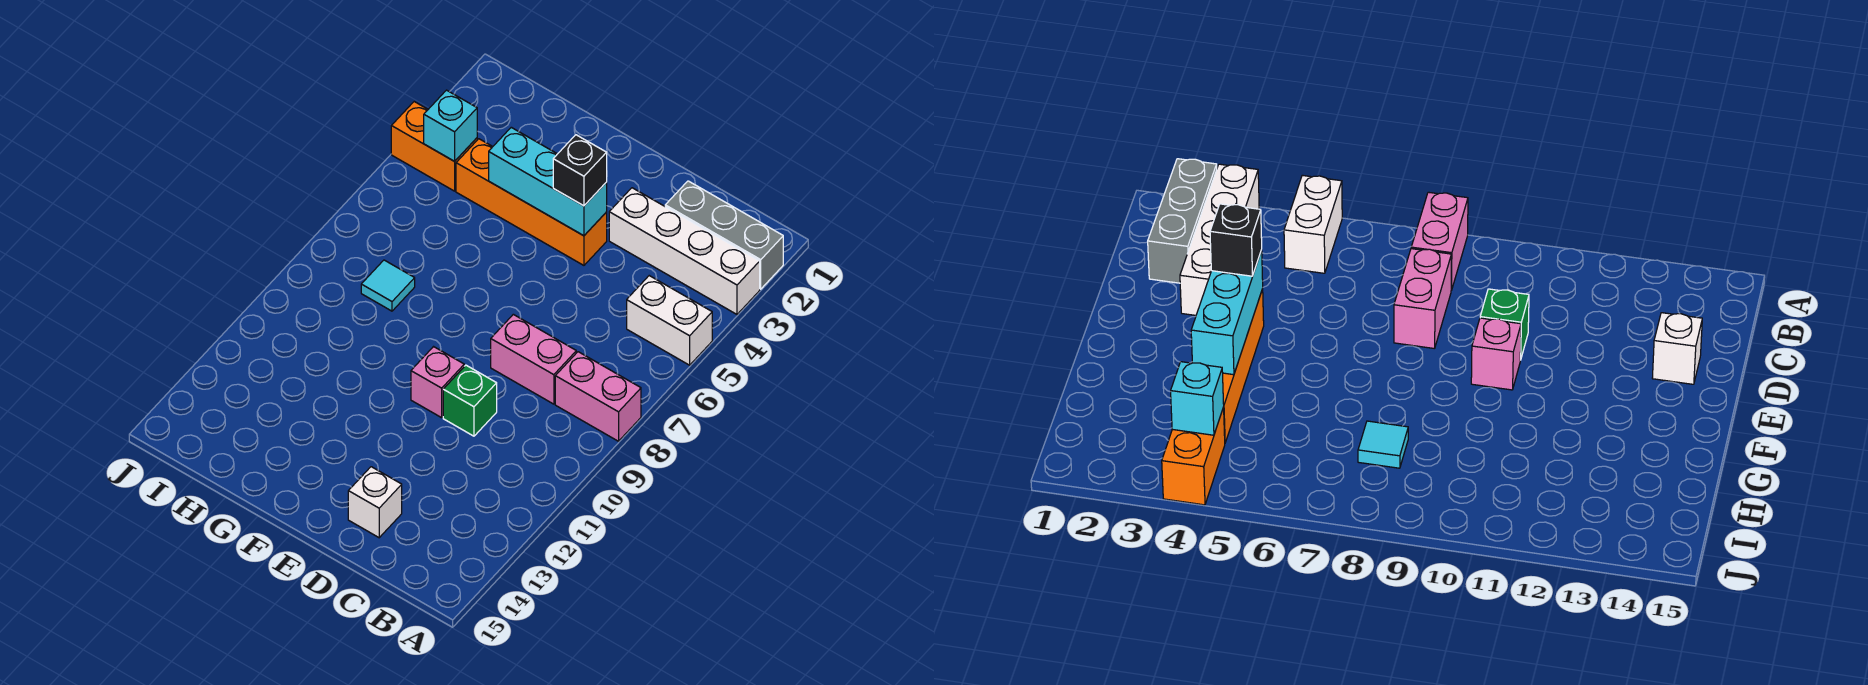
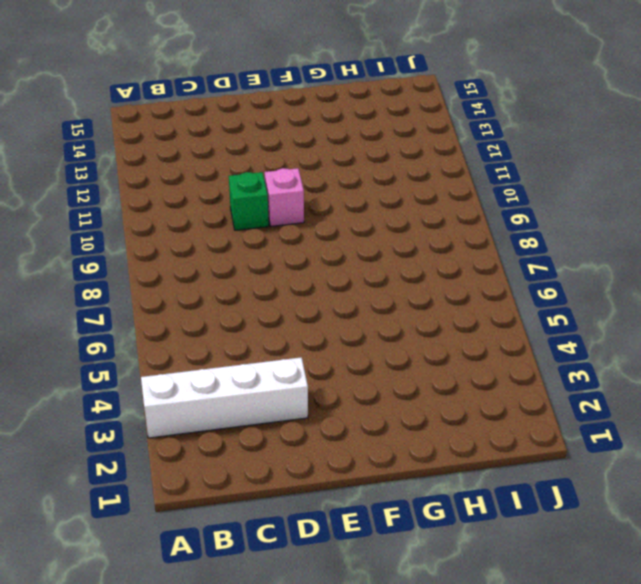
none -> grey brick A2:C2 level 1
none -> white brick A5:B5 level 1
none -> pink brick A8:B8 level 1

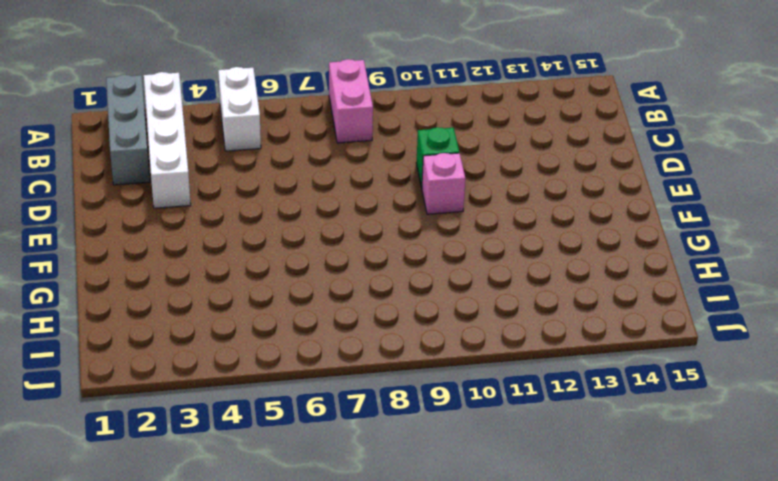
none -> pink brick C8:D8 level 1
none -> white brick D14 level 1
none -> orange brick E4:H4 level 1

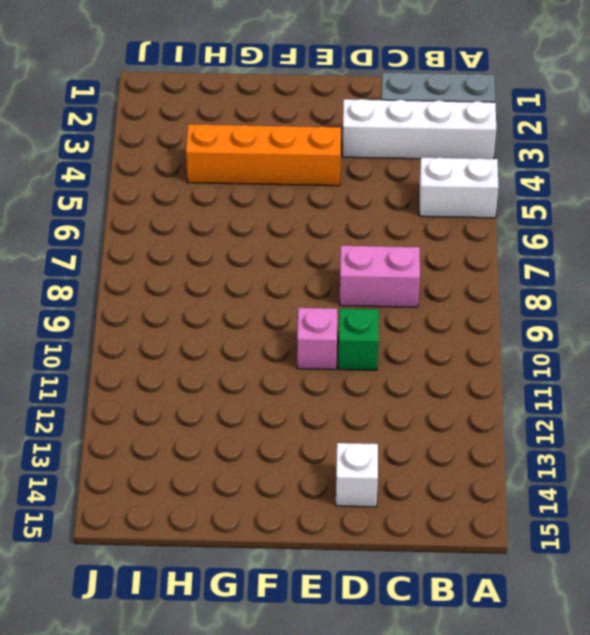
none -> pink brick A8:B8 level 1
none -> cyan tile H8 level 1
none -> orange brick I4:J4 level 1

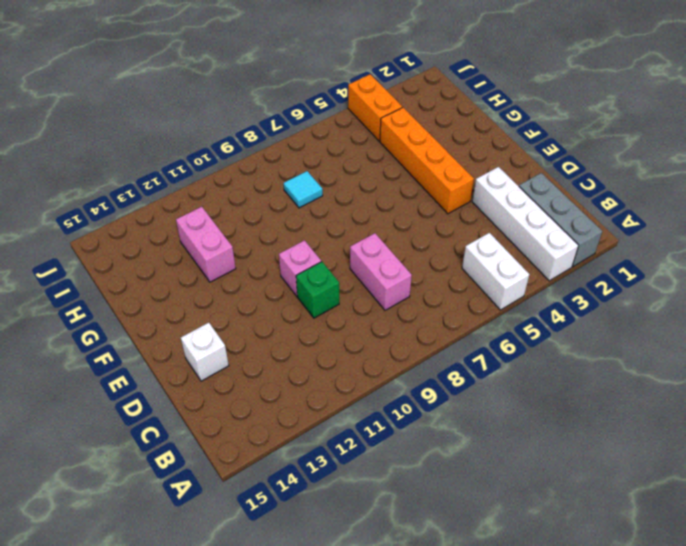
pink brick G12:H12 level 1 -> pink brick A8:B8 level 1
none -> cyan brick E4:G4 level 2
none -> cyan brick I4 level 2
none -> black brick E4 level 3

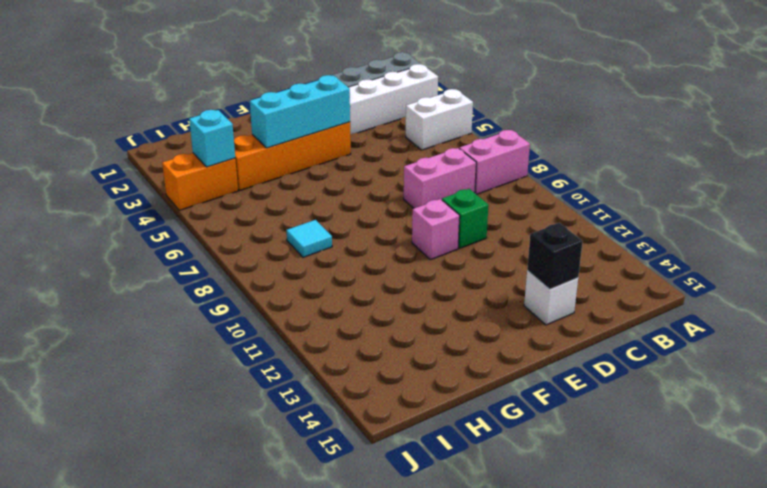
black brick D14 level 2 -> black brick E4 level 3

